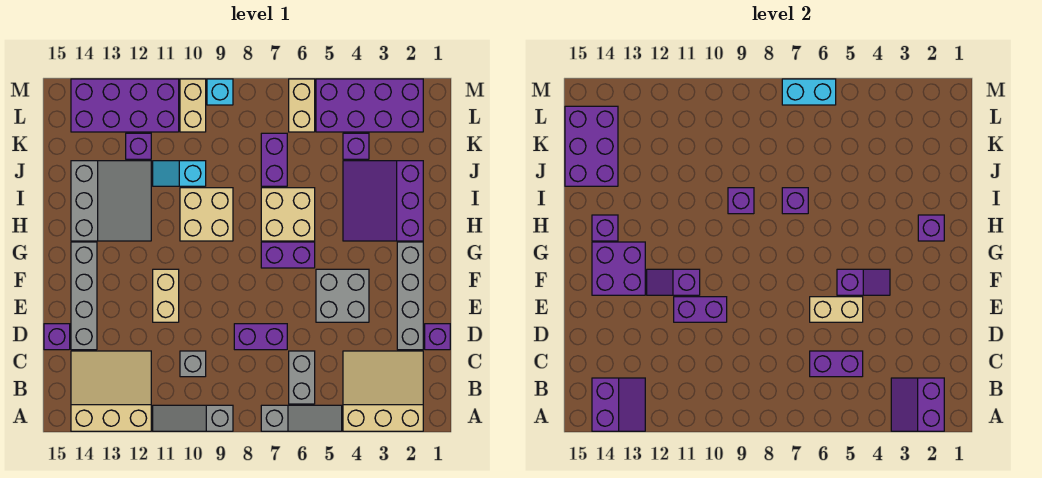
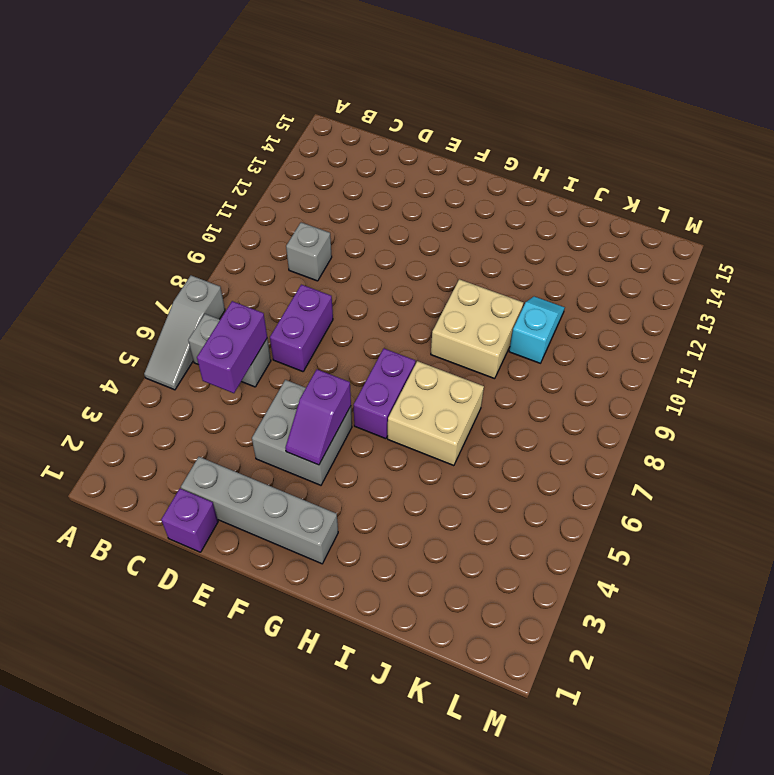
none -> tan slope A2:C4 level 1 top A
none -> grey slope A9:A11 level 1 top 9
none -> tan slope A12:C14 level 1 top A
none -> grey brick D14:G14 level 1

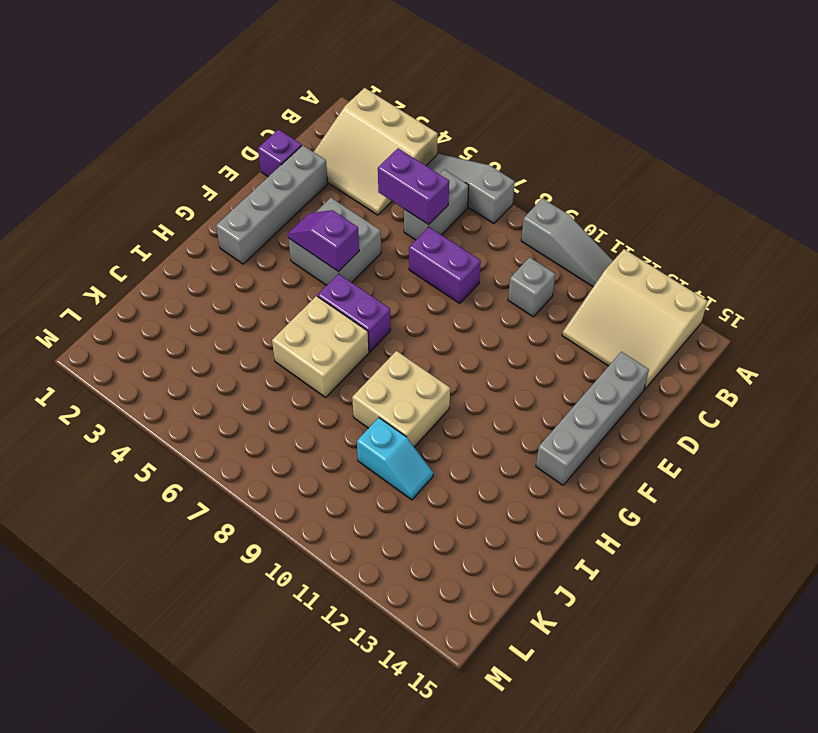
none -> purple brick D15 level 1
none -> tan brick E11:F11 level 1
none -> purple slope H2:J4 level 1 top 2
none -> grey slope H12:J14 level 1 top 14

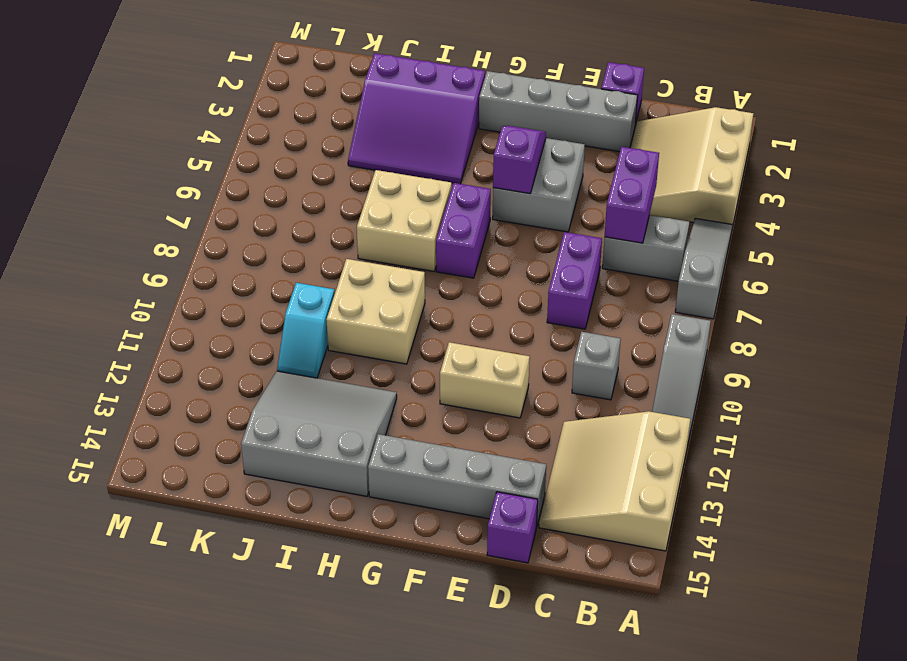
none -> purple brick J7:K7 level 1
none -> purple brick K4 level 1
none -> purple brick K12 level 1
none -> purple brick L2:M5 level 1

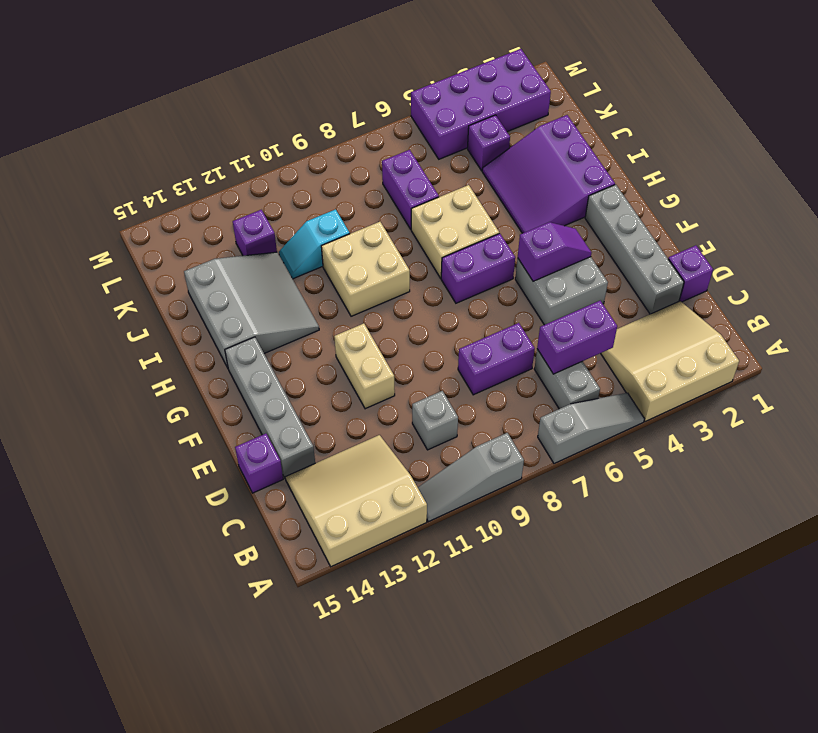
none -> tan brick L6:M6 level 1
none -> tan brick L10:M10 level 1
none -> purple brick L11:M14 level 1
none -> cyan brick M9 level 1

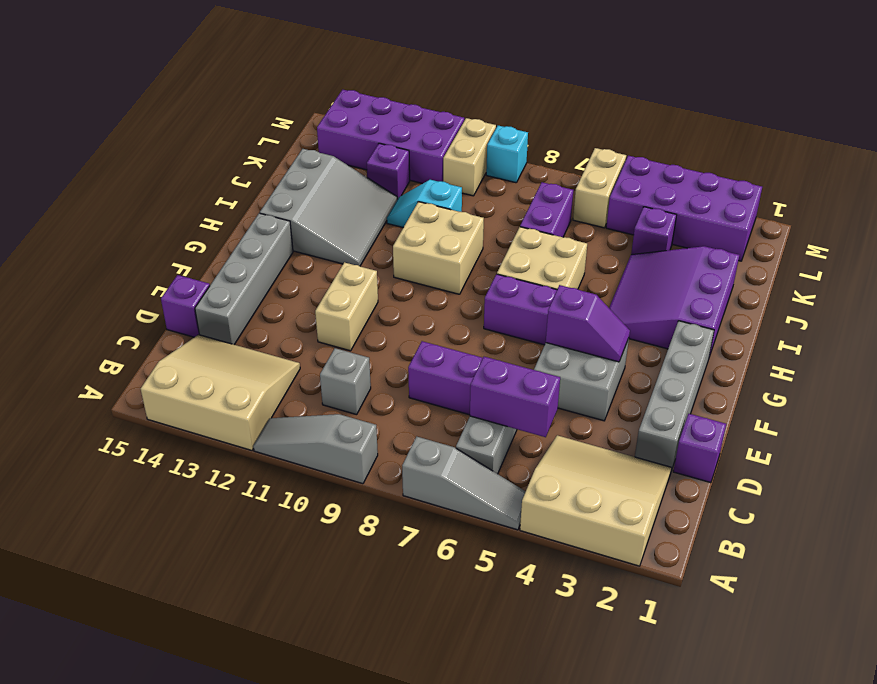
none -> purple slope A2:B3 level 2 top 2
none -> purple slope A13:B14 level 2 top 14
none -> tan brick E5:E6 level 2
none -> purple brick E10:E11 level 2

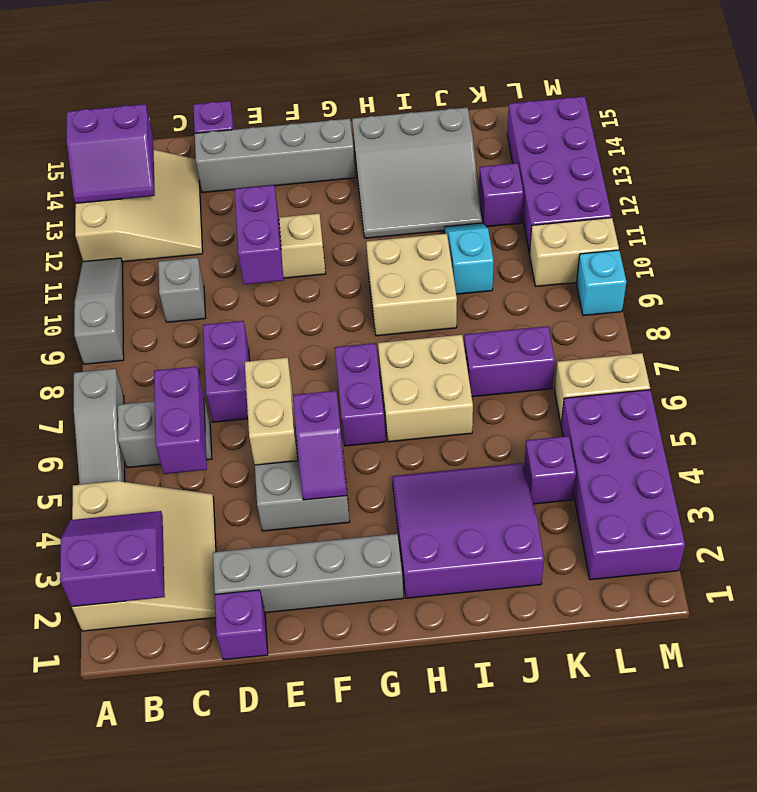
none -> purple slope F11:F12 level 2 top 11
none -> purple brick F13:G14 level 2
none -> purple brick H2 level 2
none -> purple brick H14 level 2

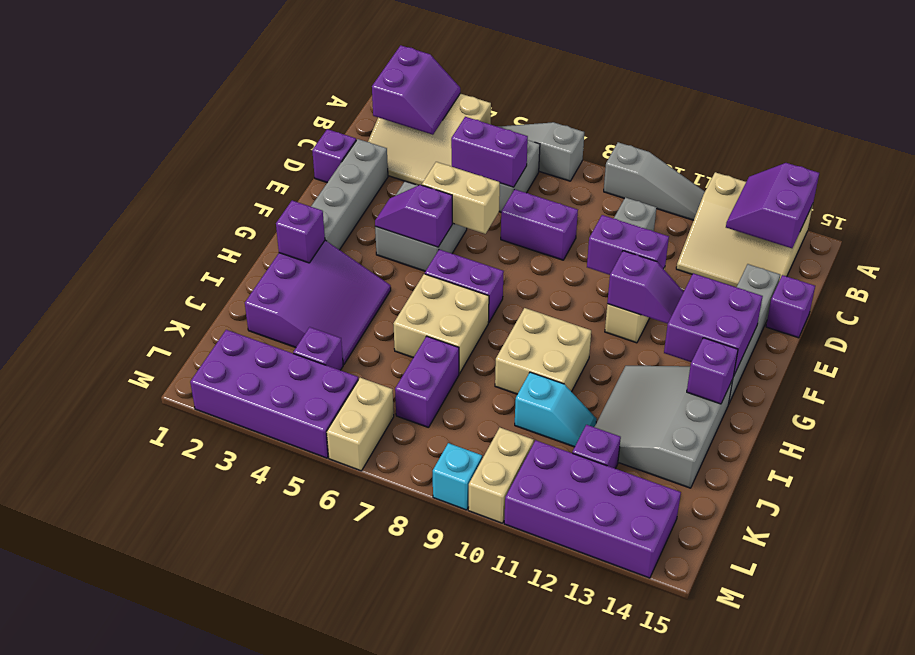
none -> purple brick I7 level 2
none -> purple brick I9 level 2
none -> purple brick J14:L15 level 2
none -> cyan brick M6:M7 level 2

